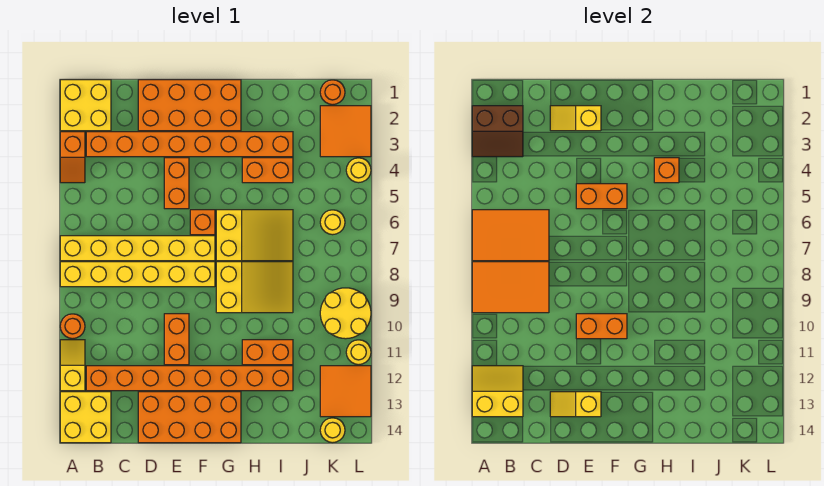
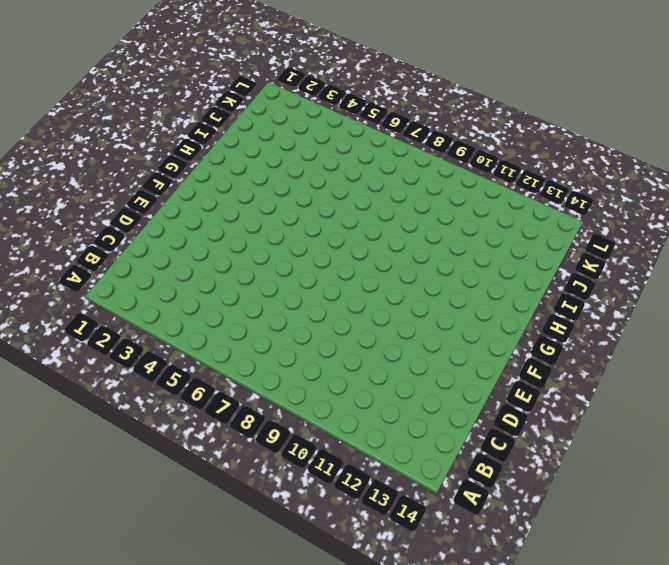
none -> yellow brick A1:B2 level 1
none -> orange slope A3:A4 level 1 top 3
none -> yellow brick A7:F7 level 1
none -> yellow brick A8:F8 level 1

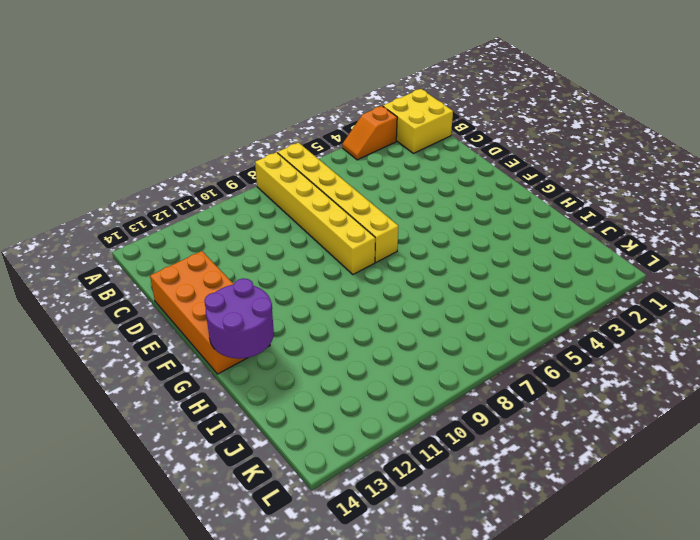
purple round brick G13:H14 level 2 -> none
none -> orange round brick A10 level 1
none -> yellow slope A11:A12 level 1 top 12
none -> yellow brick A13:B14 level 1
none -> orange brick B3:I3 level 1

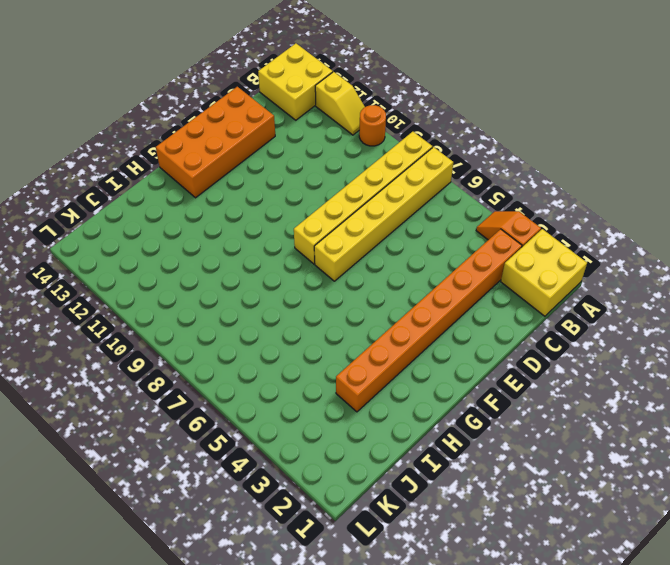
none -> orange brick B12:I12 level 1
none -> orange brick D1:G2 level 1
none -> orange brick E4:E5 level 1
none -> orange brick E10:E11 level 1

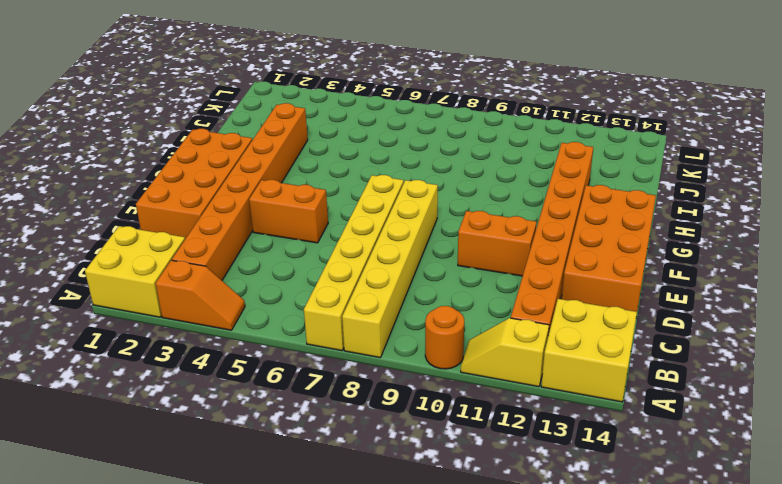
none -> orange brick F6 level 1
none -> yellow slope G6:I7 level 1 top G
none -> yellow slope G8:I9 level 1 top G
none -> orange brick H4:I4 level 1

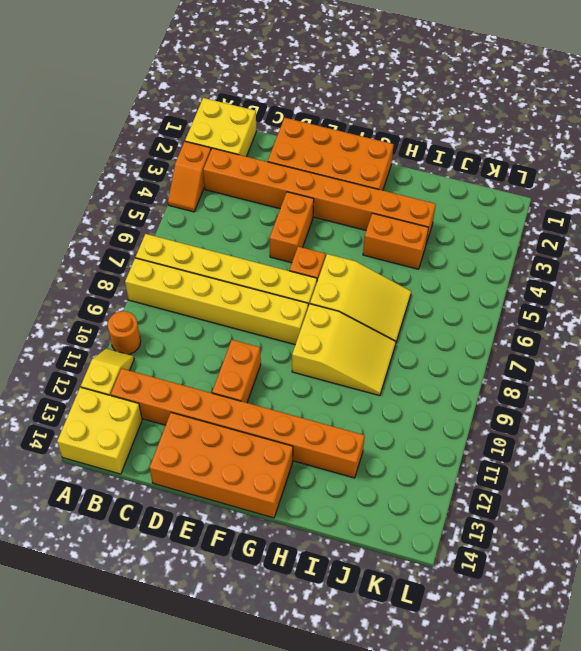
none -> orange brick H11:I11 level 1
none -> orange round brick K1 level 1
none -> orange tile K2:L3 level 1
none -> yellow round brick K6 level 1

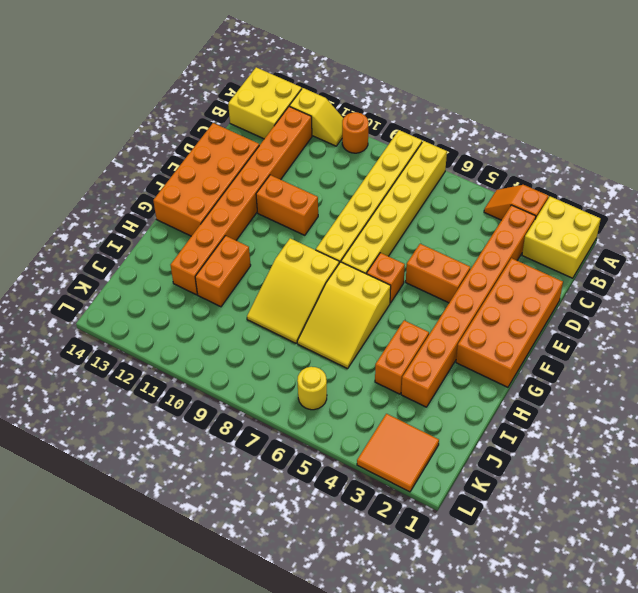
none -> orange round brick K1 level 1
none -> yellow round brick K9:L10 level 1
none -> orange tile K12:L13 level 1
none -> yellow round brick K14 level 1

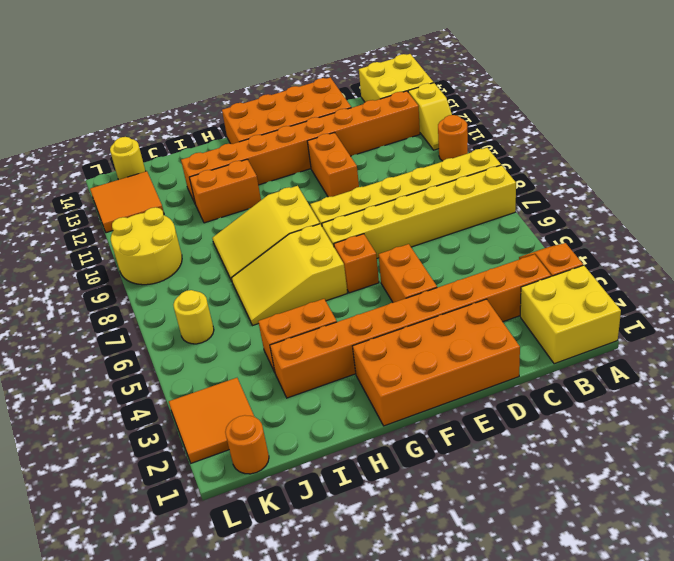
none -> yellow round brick L4 level 1
none -> yellow round brick L11 level 1
none -> brown slope A2:B3 level 2 top 2
none -> orange tile A6:C7 level 2

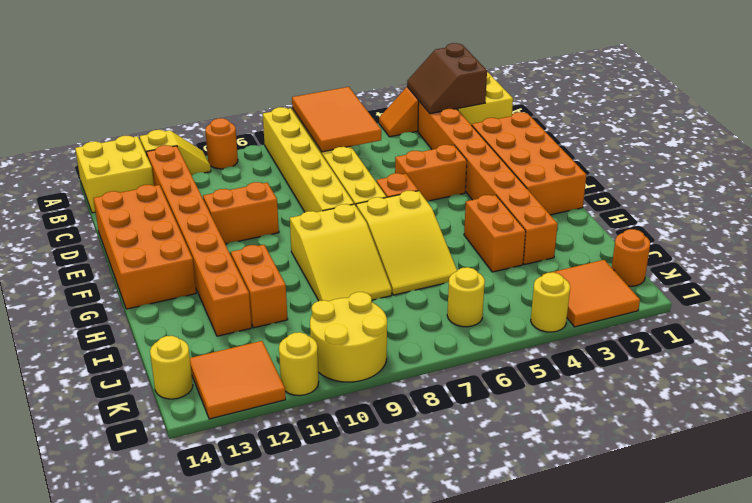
none -> orange tile A8:C9 level 2
none -> yellow slope A12:B13 level 2 top 13
none -> yellow slope D2:E2 level 2 top E
none -> yellow slope D13:E13 level 2 top E

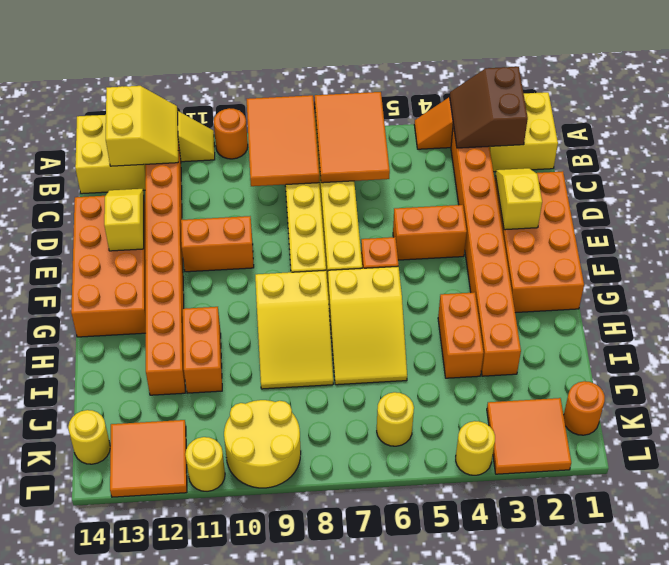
none -> orange brick E5:F5 level 2
none -> orange brick E10:F10 level 2
none -> orange brick H4 level 2

